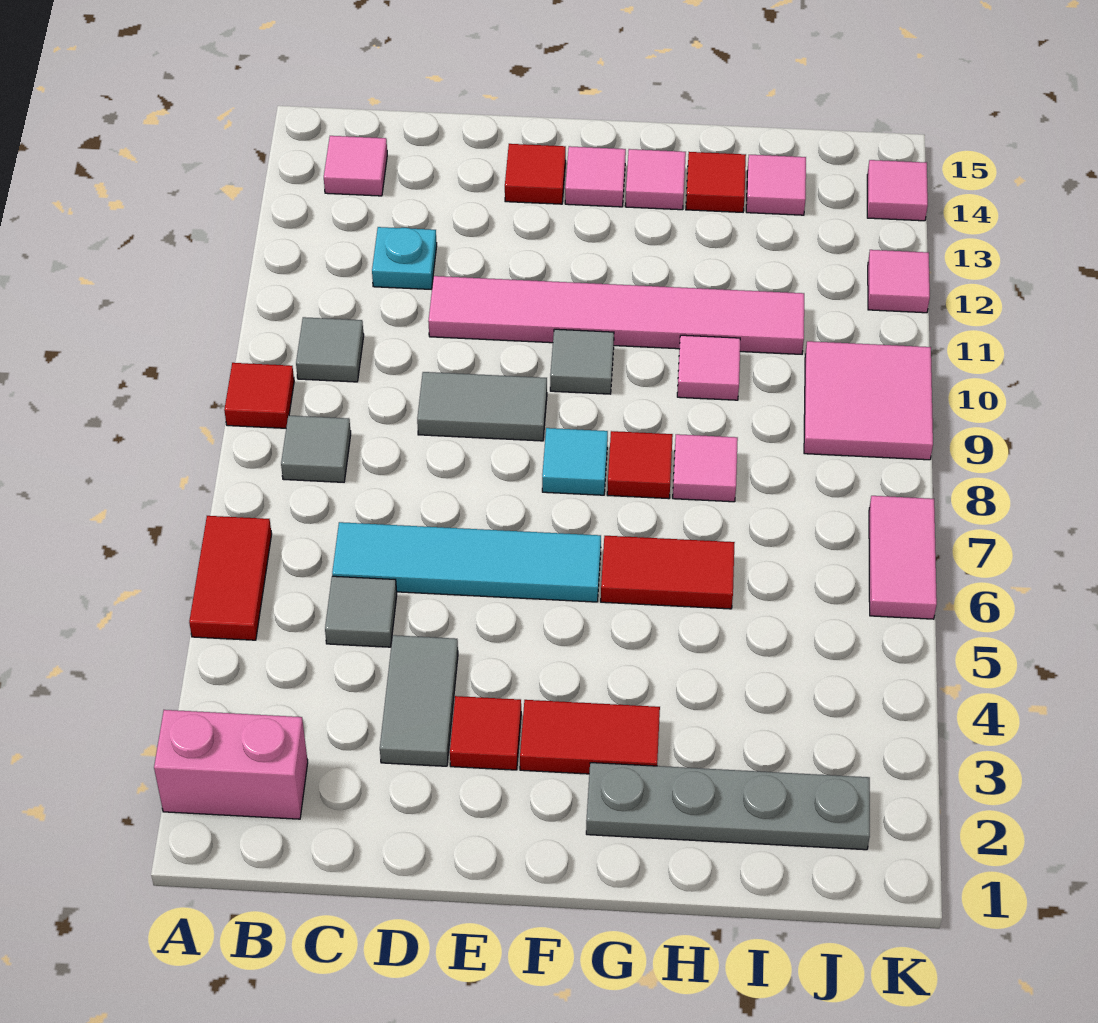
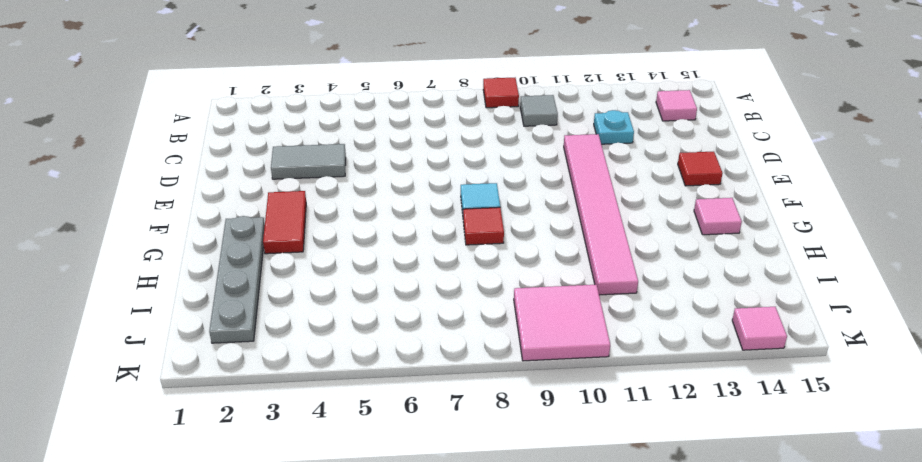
none -> pink brick A2:B2 level 1
none -> red tile A5:A6 level 1
none -> grey tile B8 level 1
none -> grey tile C5 level 1

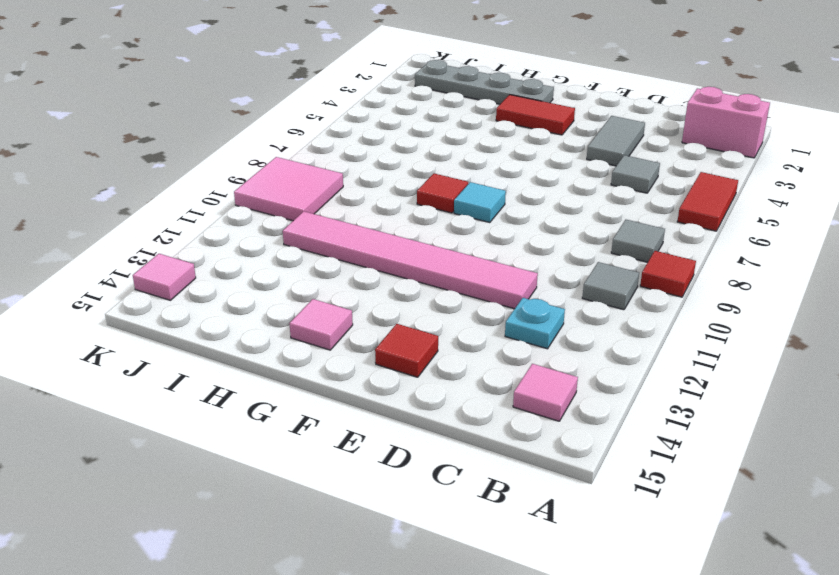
none -> cyan tile C6:F6 level 1
none -> grey tile D9:E9 level 1
none -> red tile E3 level 1
none -> grey tile F10 level 1

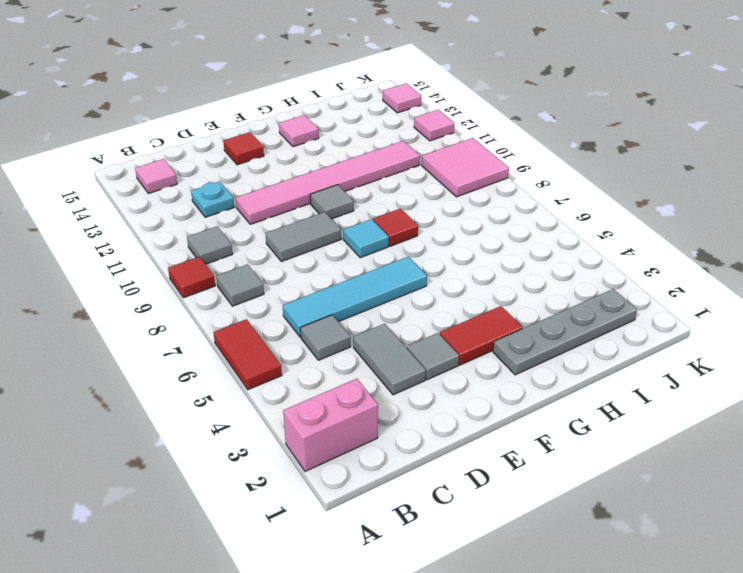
grey tile E3 level 1 -> red tile E3 level 1
none -> pink tile F14 level 1
none -> red tile G6:H6 level 1
none -> pink tile H8 level 1
none -> pink tile H10 level 1

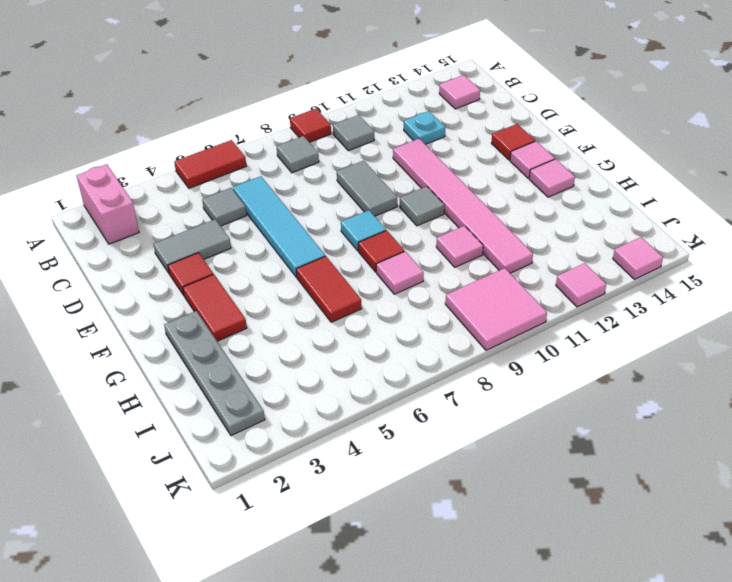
none -> red tile H14 level 1
none -> pink tile I14 level 1
none -> pink tile K6:K7 level 1

